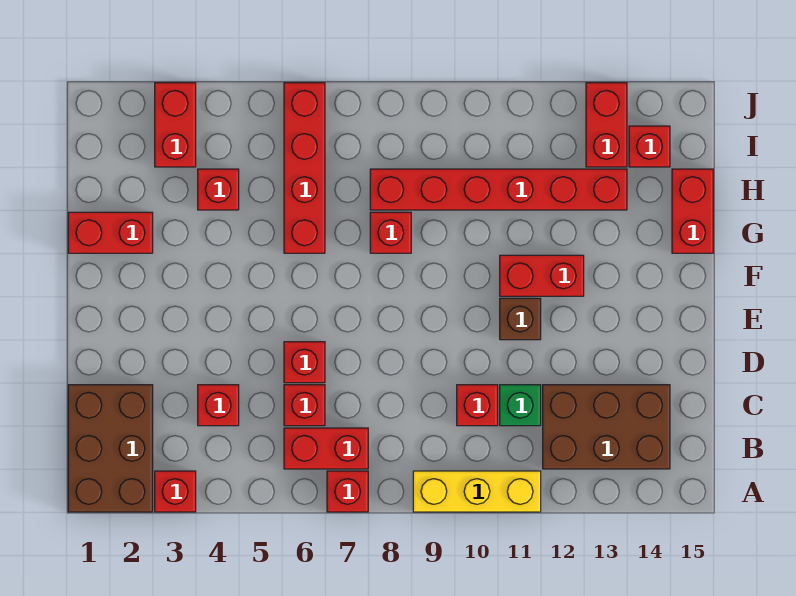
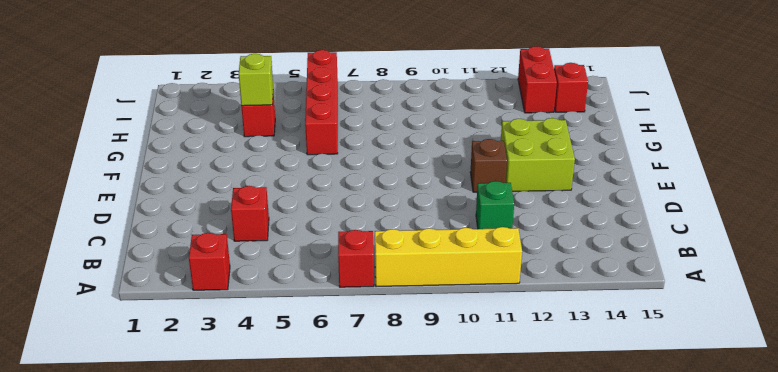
yellow brick A8:A11 level 1 -> yellow brick A9:A11 level 1
lime brick E12:F13 level 1 -> red brick F11:F12 level 1
lime brick H4 level 2 -> none
none -> brown brick A1:C2 level 1
none -> red brick B6:B7 level 1
none -> brown brick B12:C14 level 1

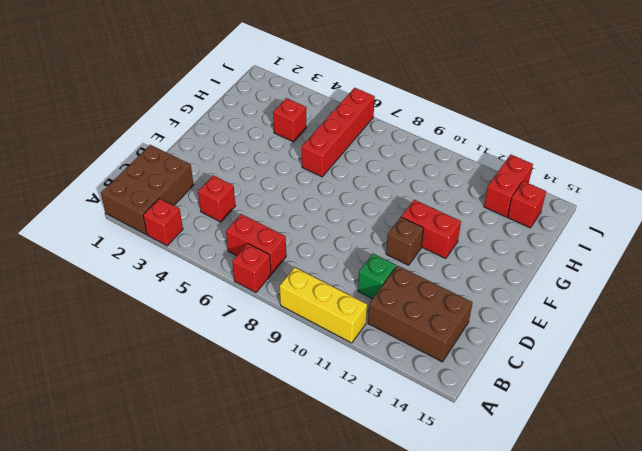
none -> red brick C6 level 1
none -> red brick C10 level 1
none -> red brick D6 level 1

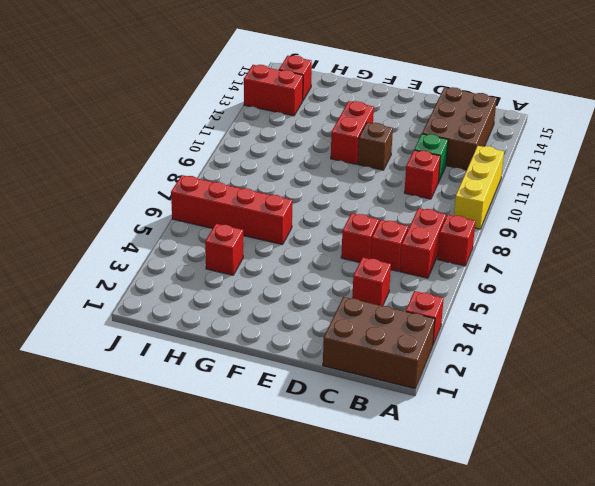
none -> red brick G1:G2 level 1
none -> red brick G8 level 1
none -> red brick G15:H15 level 1

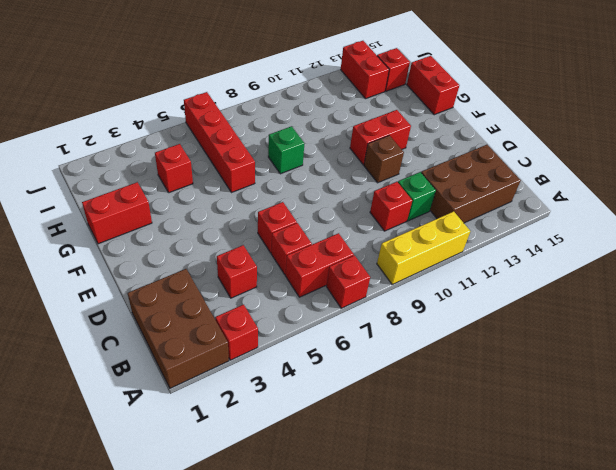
green brick G8 level 1 -> red brick G8 level 1
none -> red brick H8:H13 level 1
none -> red brick I3:J3 level 1

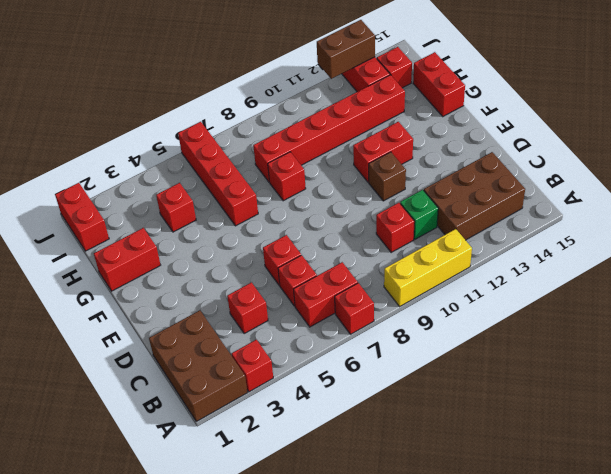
red brick I1:J1 level 1 -> red brick I3:J3 level 1
brown brick J12:J13 level 2 -> none

